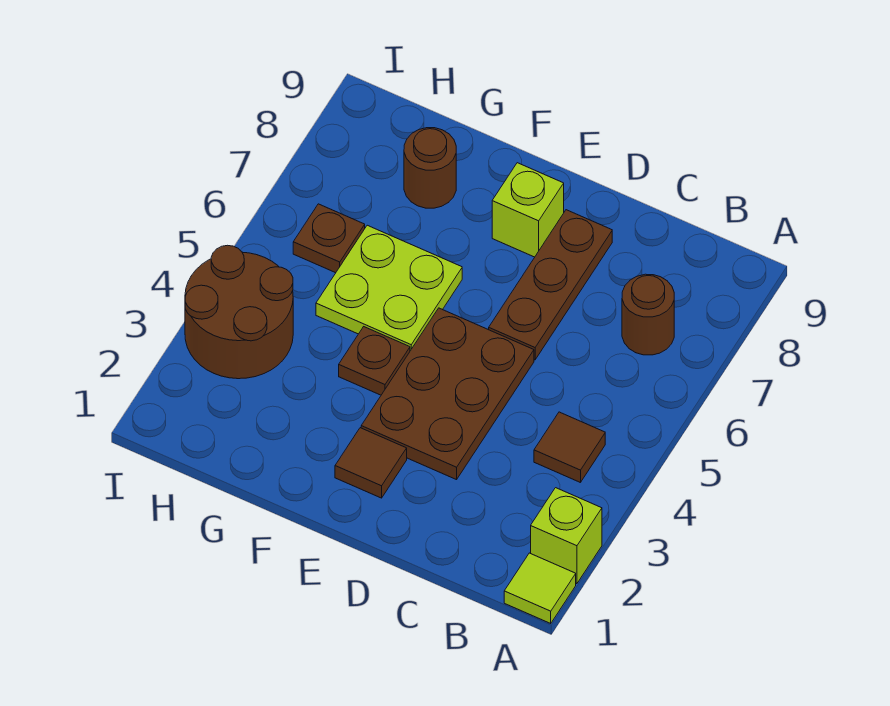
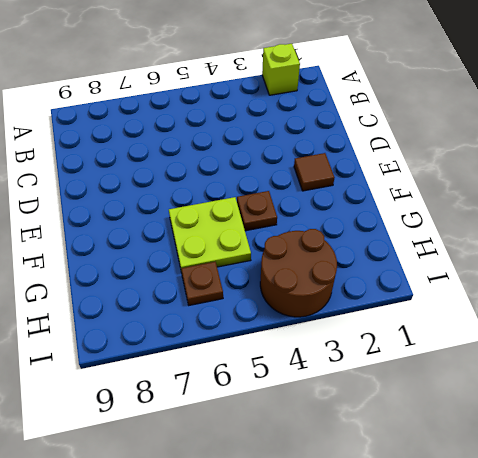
none -> lime tile A1 level 1
none -> brown tile B4 level 1
none -> brown round brick B7 level 1

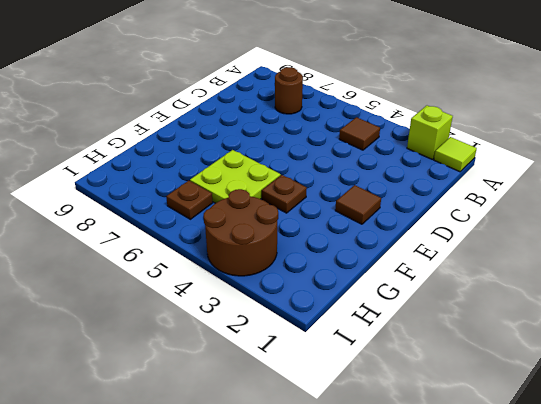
none -> brown plate D3:E5 level 1
none -> brown plate D6:D8 level 1
none -> lime brick E8 level 1

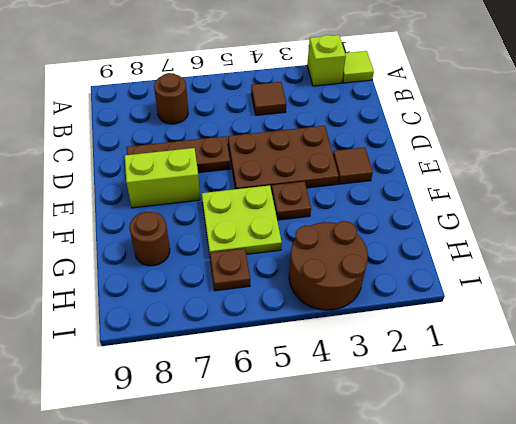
lime brick E7:E8 level 1 -> lime brick E8 level 1

